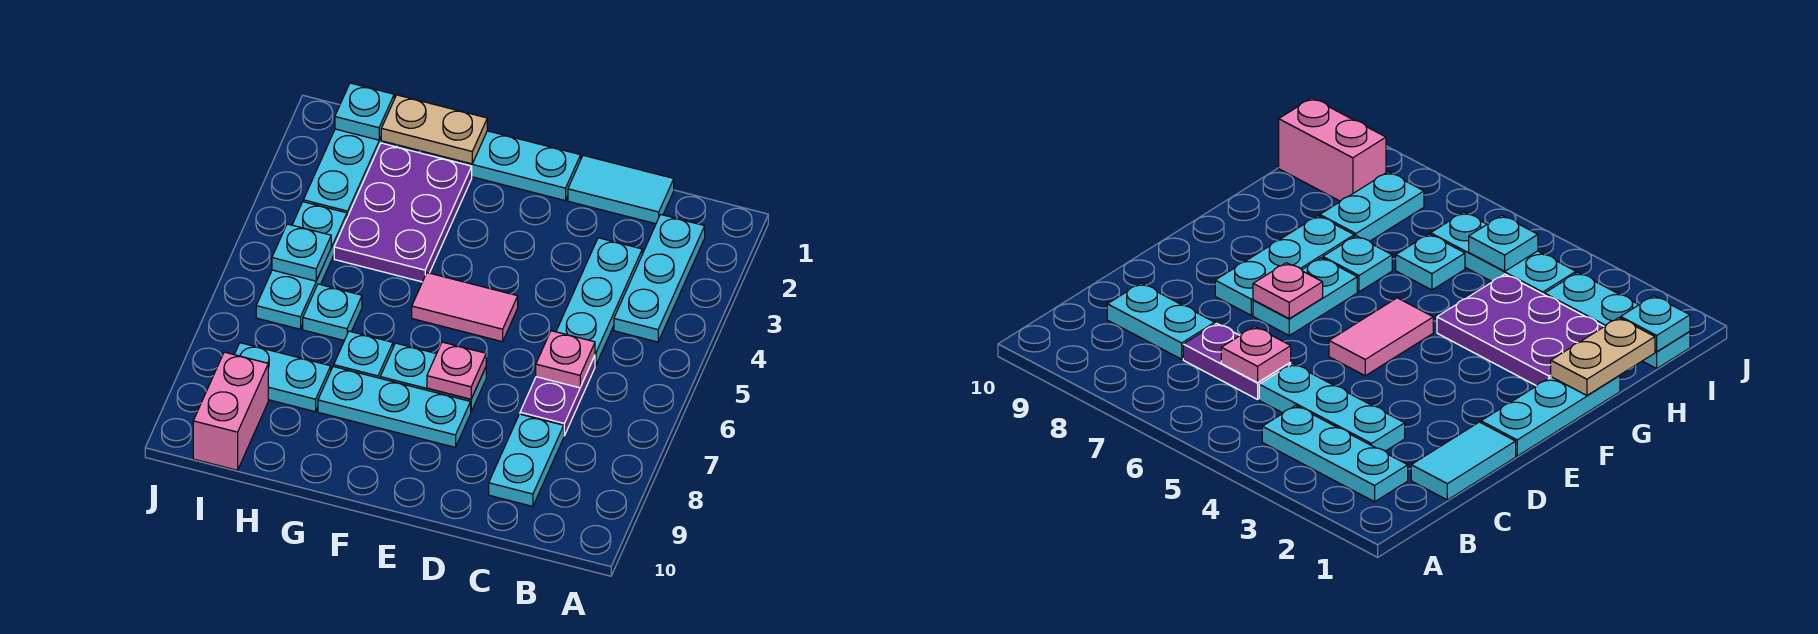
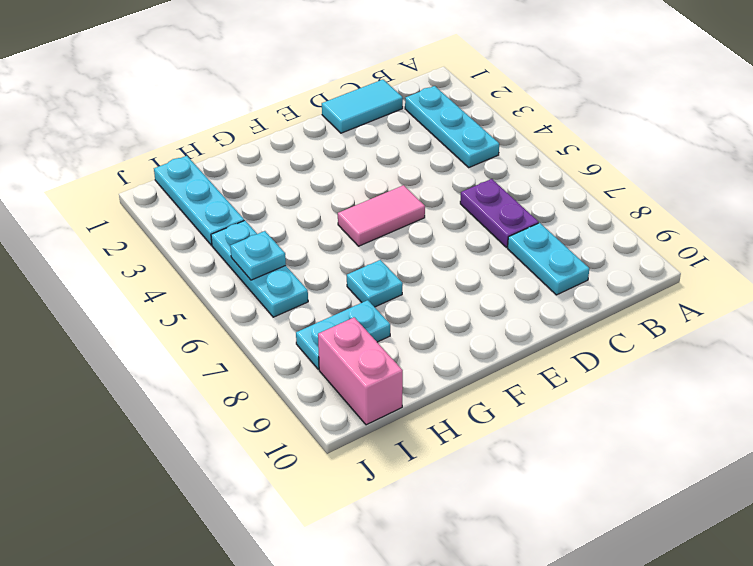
none -> cyan plate C3:C5 level 1
none -> cyan plate E1:G1 level 1
none -> cyan plate E7:F7 level 1

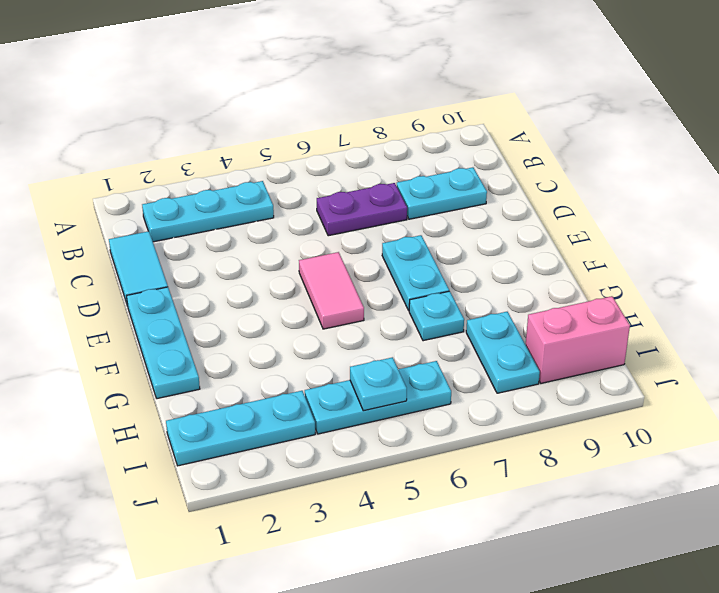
none -> cyan plate C3:C5 level 1
none -> cyan plate E8:G8 level 1
none -> purple plate G2:H4 level 1

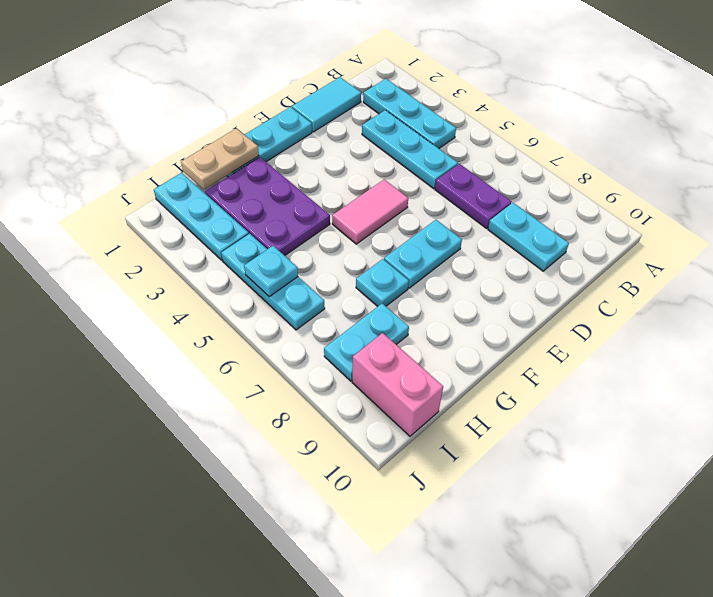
none -> cyan plate E8:G8 level 1
none -> cyan plate H6 level 1
none -> pink plate C6 level 2

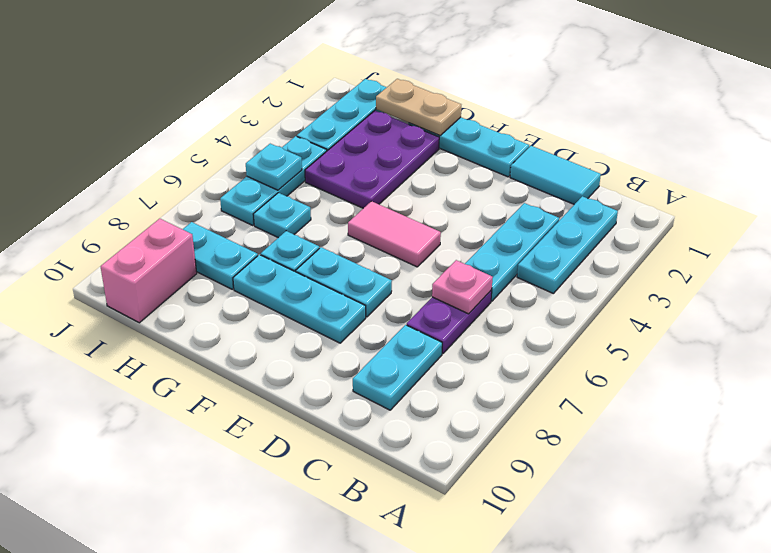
none -> pink plate E7 level 2
none -> cyan plate I1 level 2

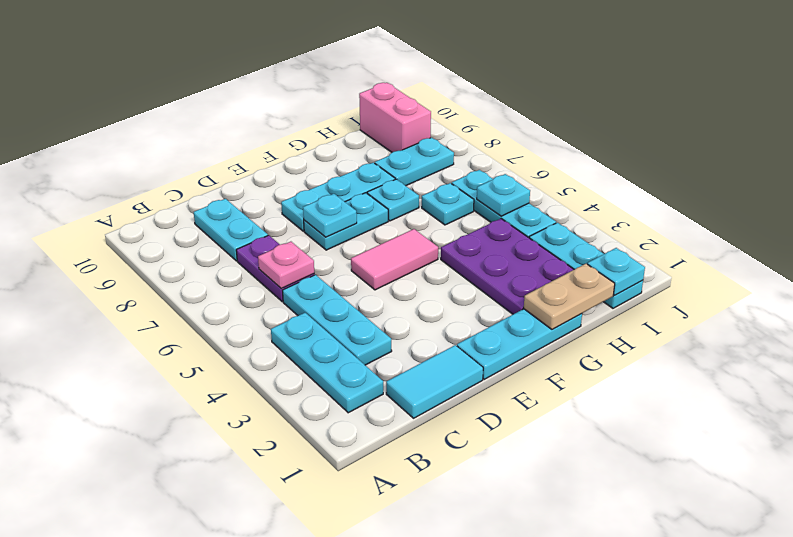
cyan plate E7 level 2 -> pink plate E7 level 2

